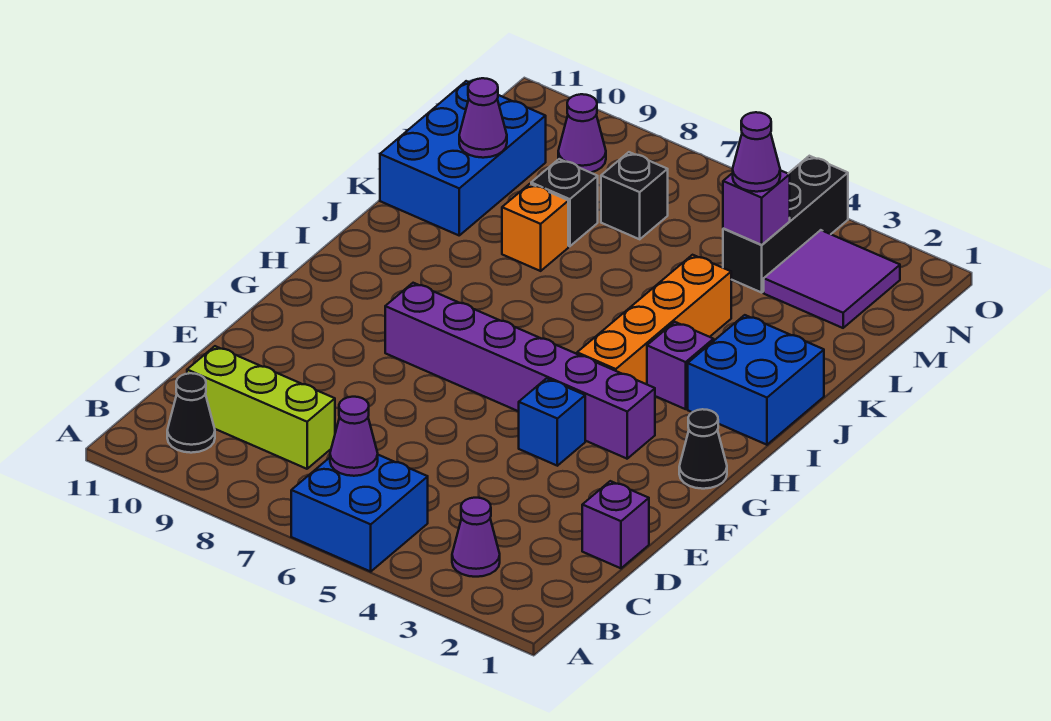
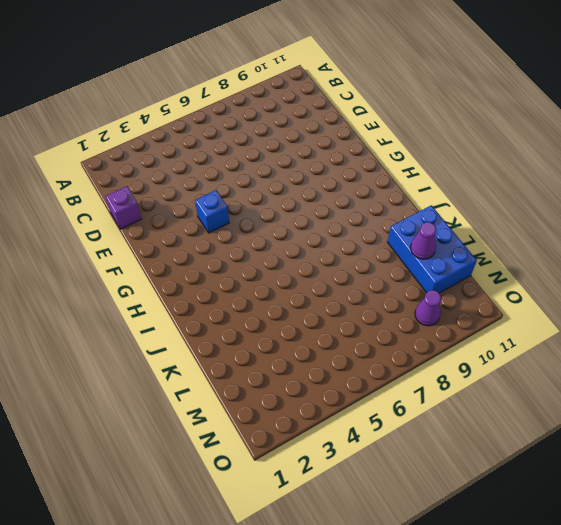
none -> blue brick A5:B6 level 1
none -> purple cone B3 level 1
none -> black cone B10 level 1

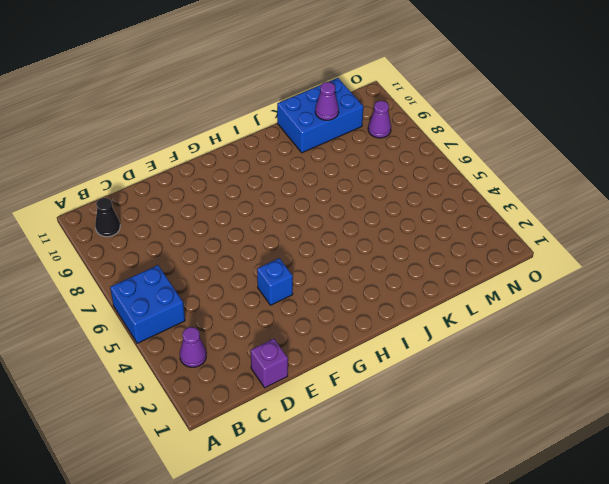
none -> lime brick C8:C10 level 1
none -> black cone G1 level 1
none -> purple brick G3:G8 level 1

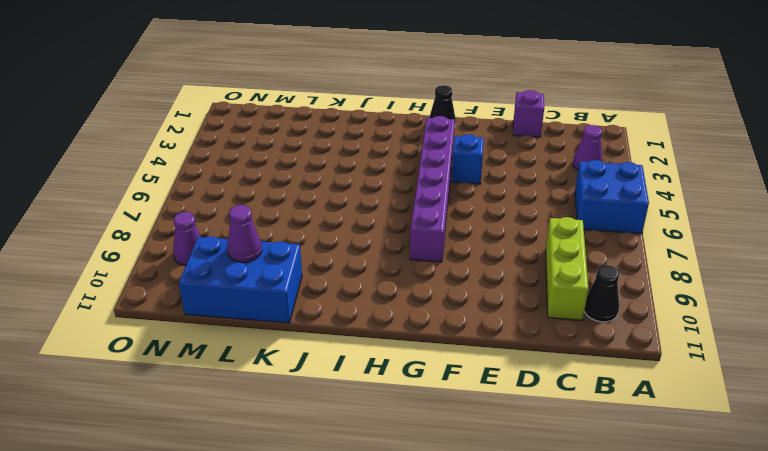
none -> orange brick H4:K4 level 1
none -> blue brick I1:J2 level 1
none -> purple brick I3 level 1

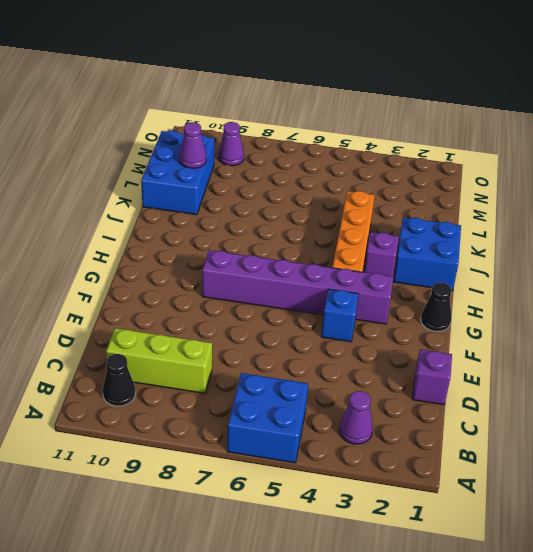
none -> orange brick K8 level 1
none -> black brick L8 level 1
none -> purple tile M2:N3 level 1

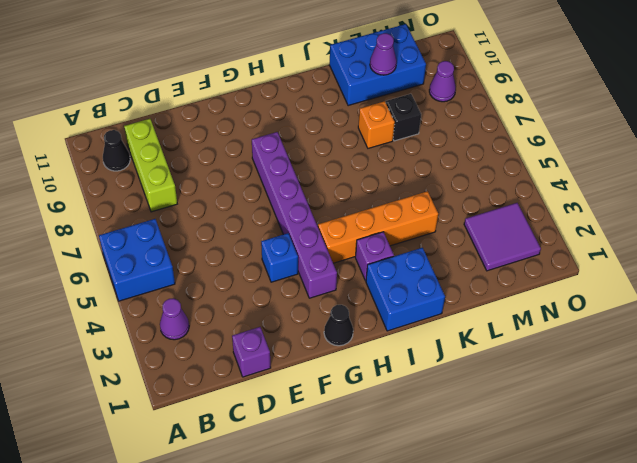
none -> black brick M4:O4 level 1
none -> black brick M7 level 1
none -> purple cone B6 level 2

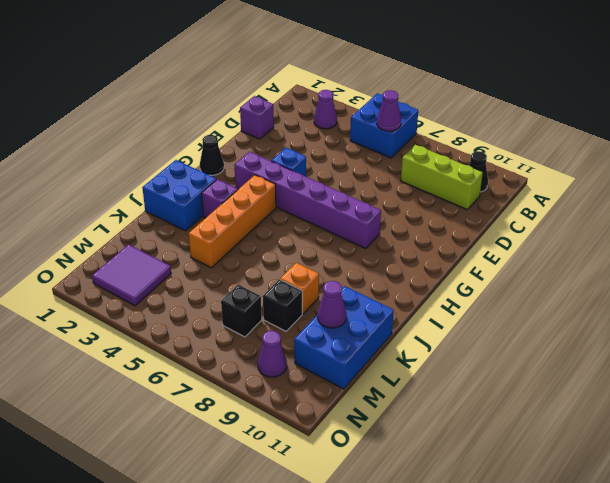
none -> black brick M4:O4 level 1
none -> purple brick M4 level 2
none -> purple cone M4 level 3

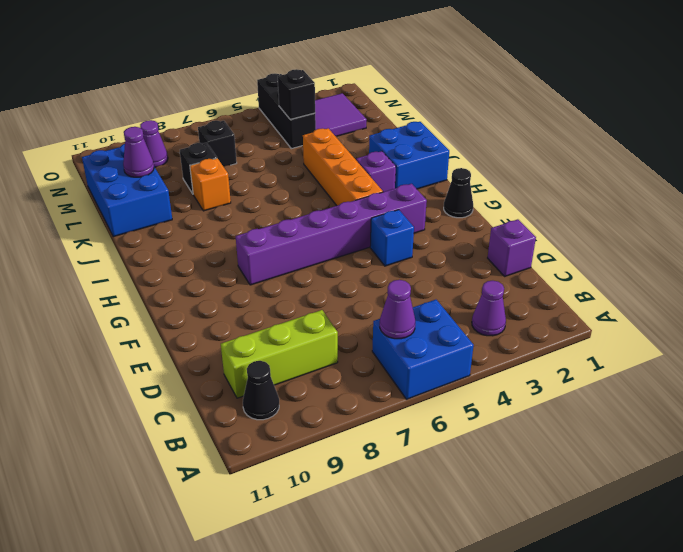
black brick M4 level 2 -> purple brick M4 level 2
none -> purple cone M4 level 3

